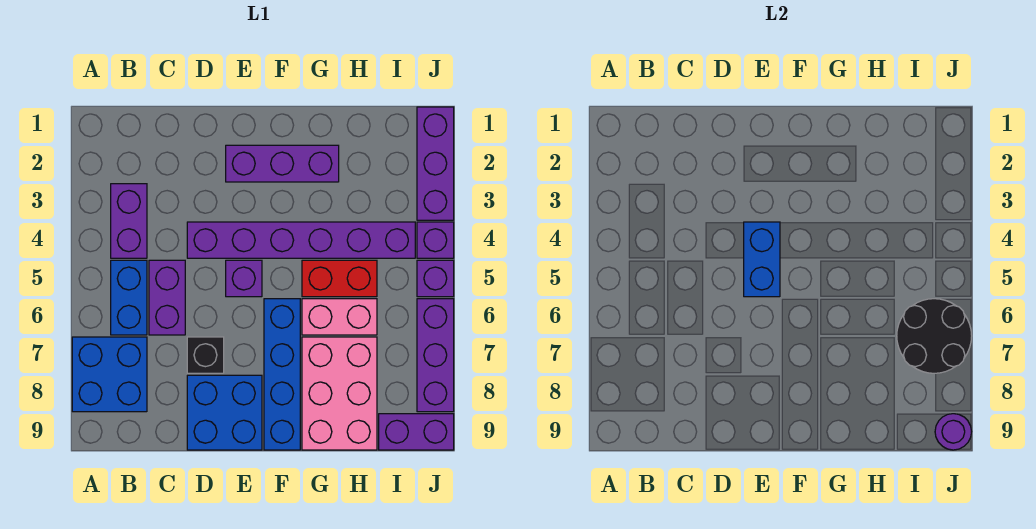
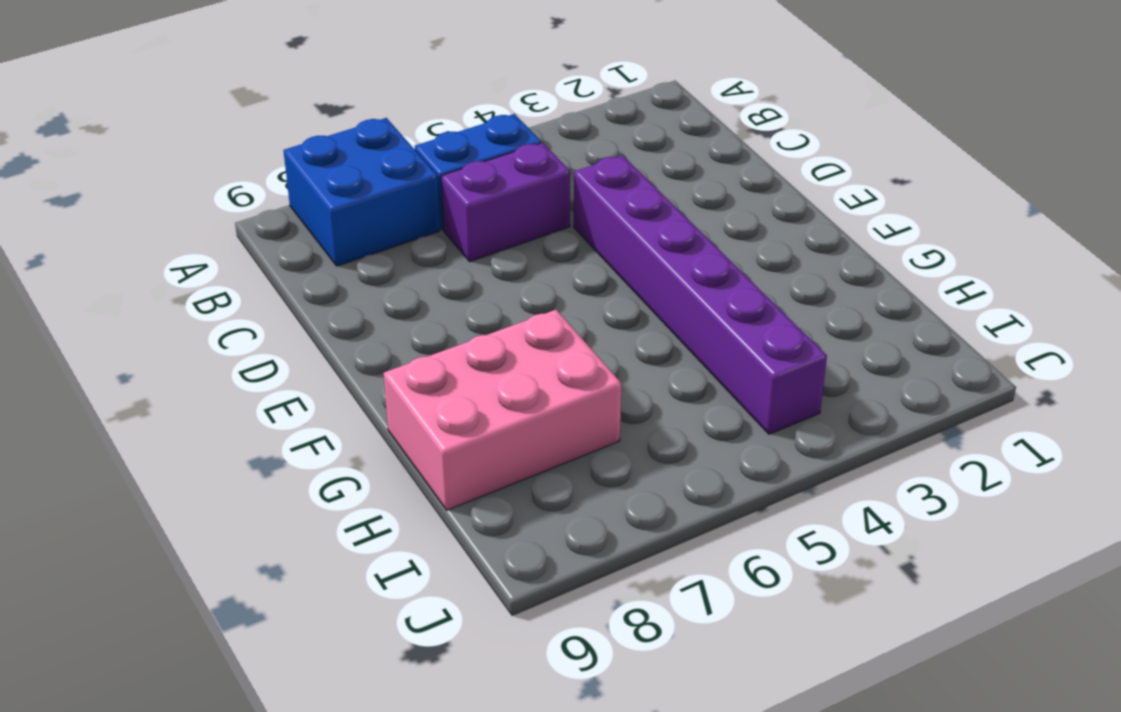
none -> purple brick B3:B4 level 1
none -> black brick D7 level 1
none -> blue brick D8:E9 level 1

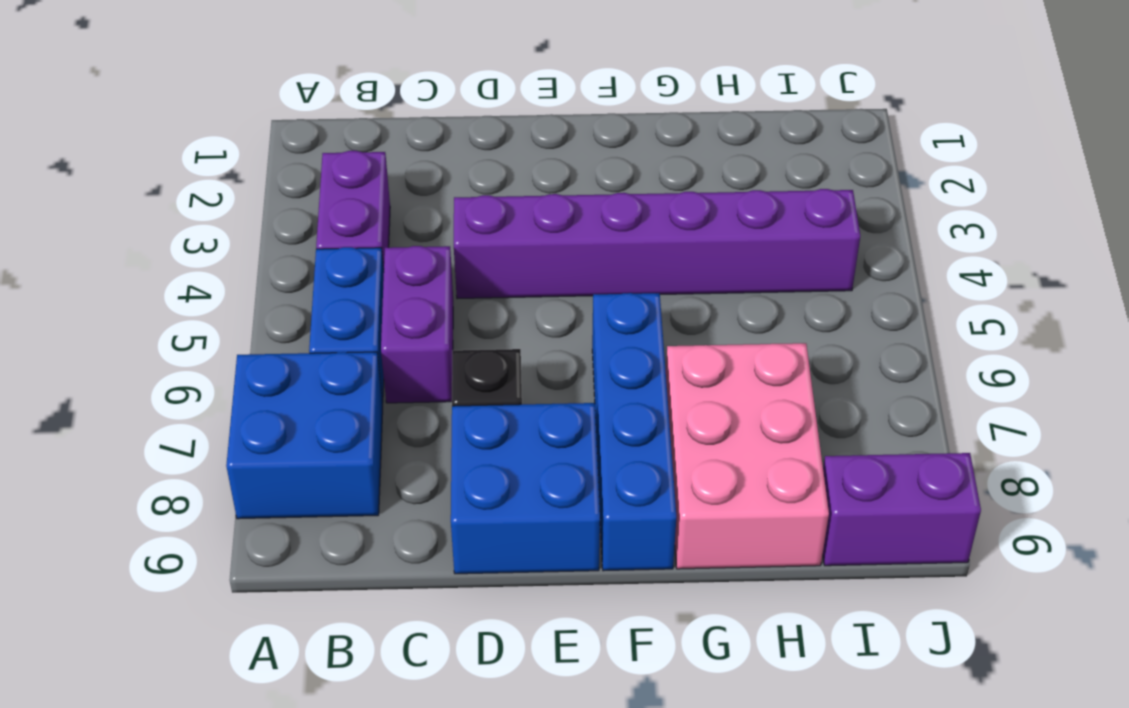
none -> purple brick E2:G2 level 1
none -> purple brick E5 level 1
none -> red brick G5:H5 level 1

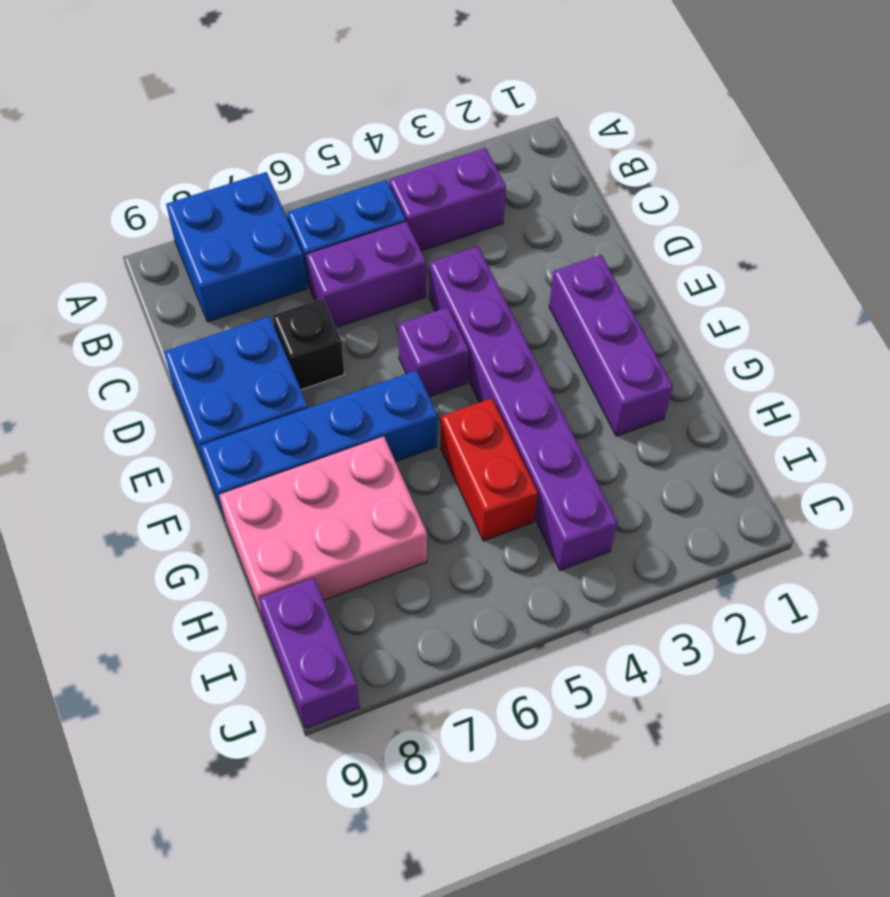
none -> pink brick G6:H6 level 1
none -> purple brick J1:J3 level 1
none -> purple brick J4 level 1

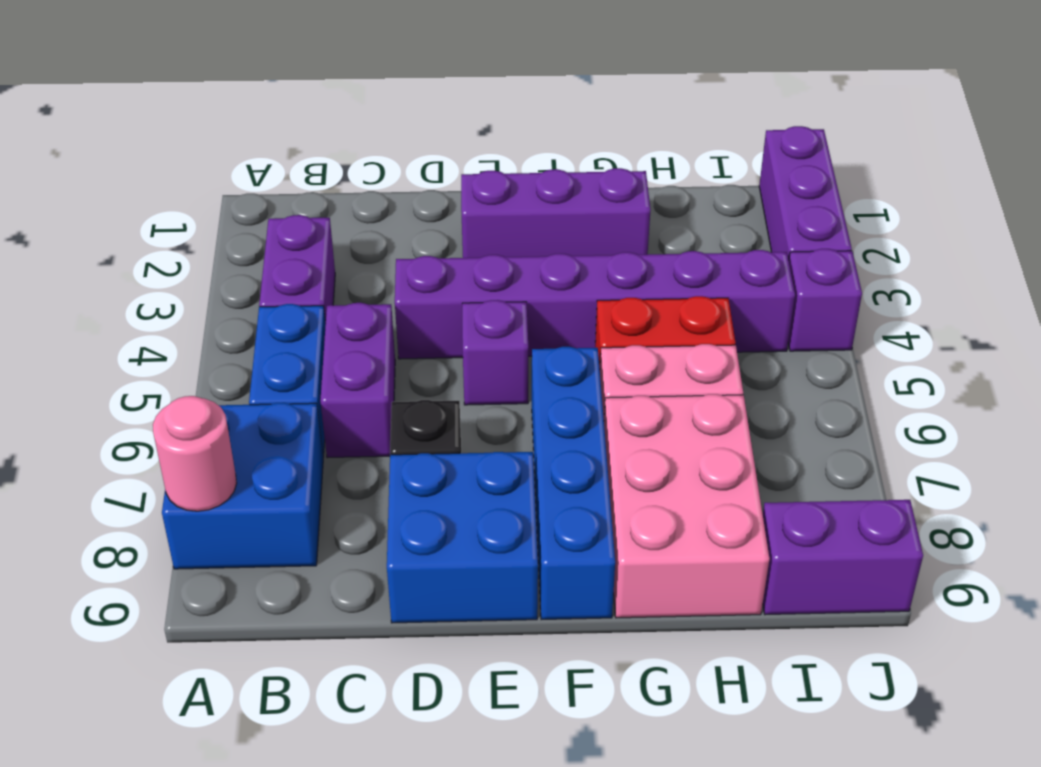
pink round brick A8 level 2 -> none
none -> purple brick J5 level 1
none -> purple brick J6:J8 level 1
none -> blue brick E4:E5 level 2

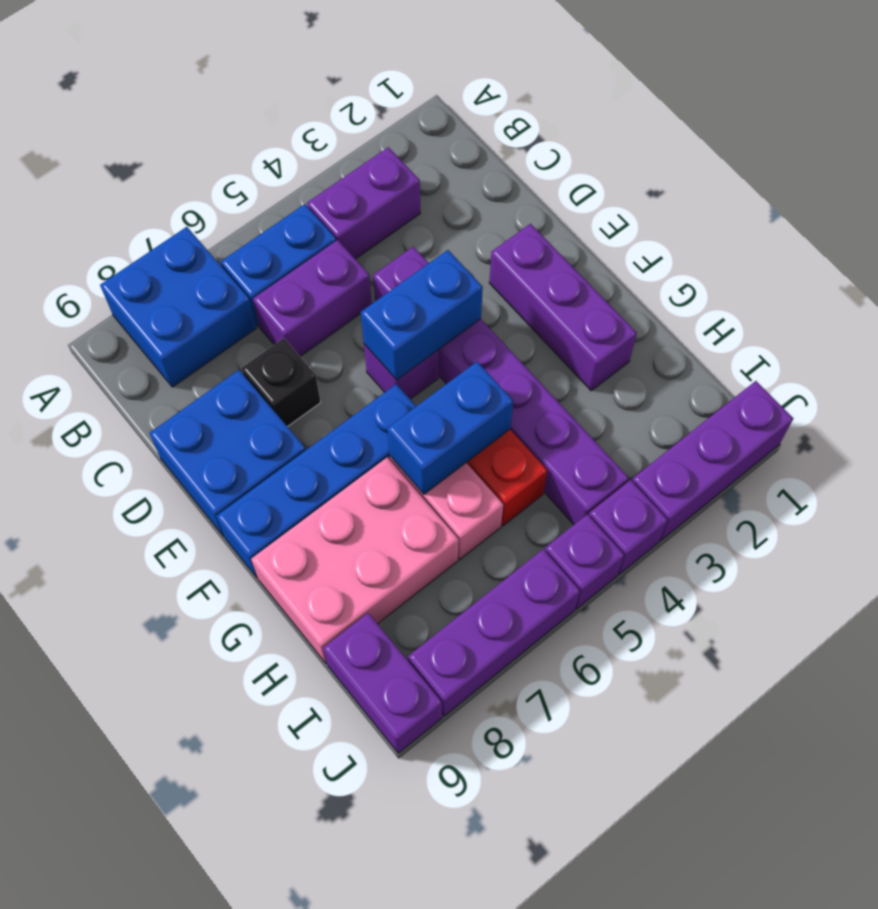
blue brick G5:G6 level 2 -> none
none -> black round brick I6:J7 level 2
none -> purple round brick J9 level 2

